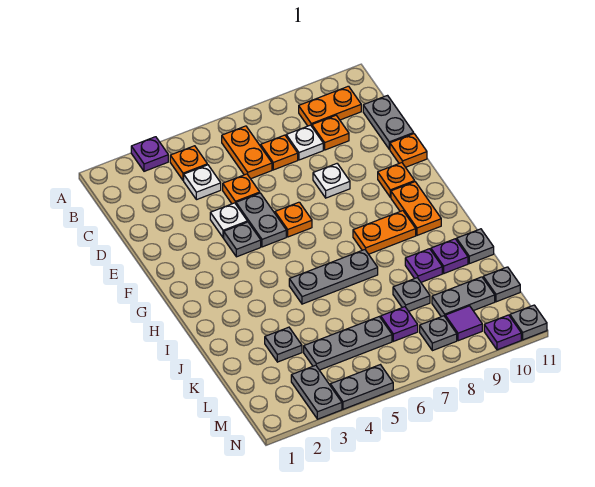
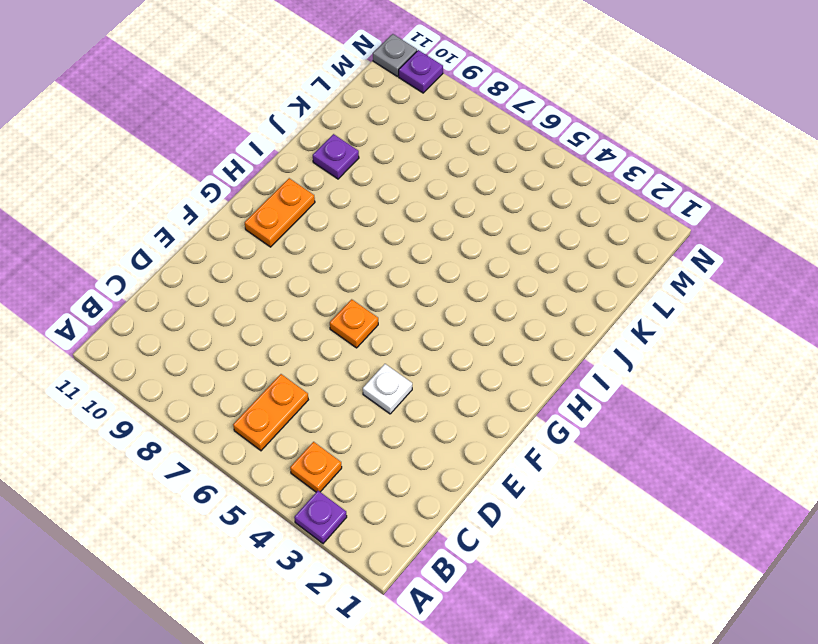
none -> orange plate B9:B10 level 1
none -> white plate C4 level 1
none -> orange plate C7 level 1
none -> white plate C8 level 1

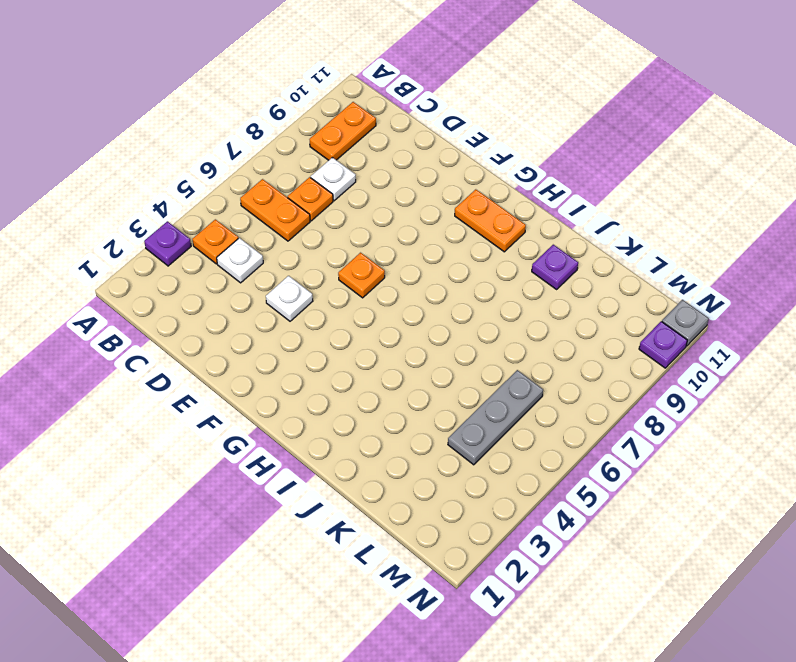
none -> orange plate C9 level 1
none -> grey plate C11:D11 level 1
none -> orange plate D5 level 1
none -> grey plate E5:F5 level 1

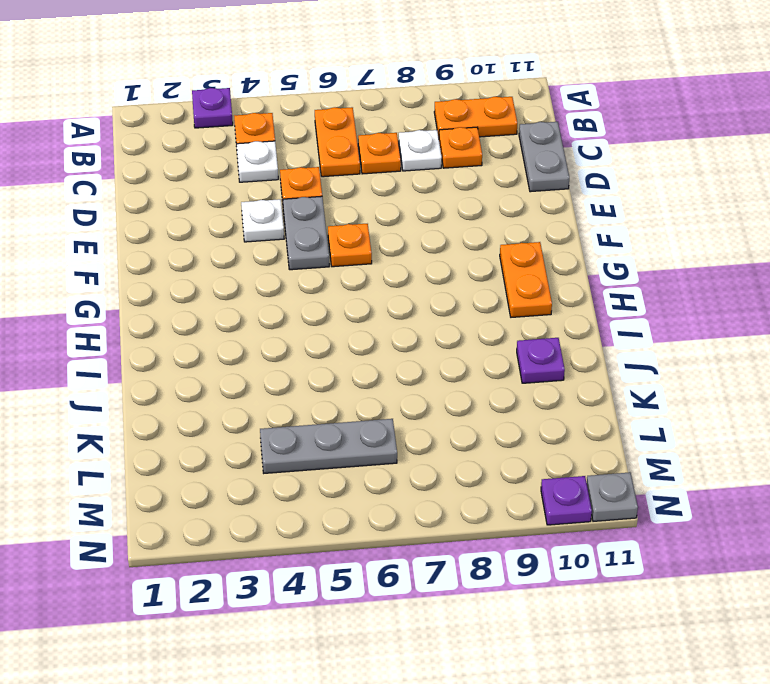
none -> white plate E8 level 1
none -> orange plate E11 level 1
none -> grey plate F4 level 1
none -> orange plate F10 level 1

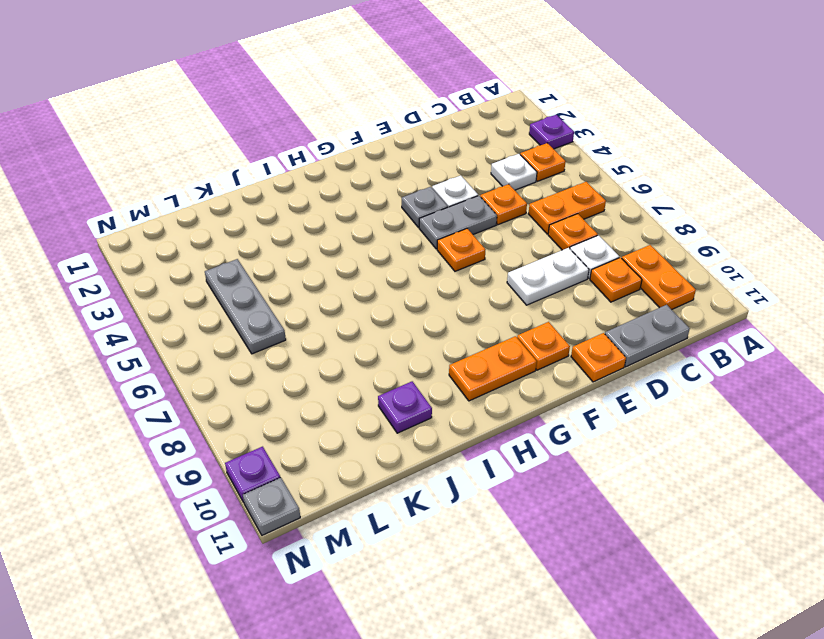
white plate D8:E8 level 1 -> white plate E8 level 1
none -> orange plate H8:H9 level 1
none -> grey plate I5:I7 level 1
none -> purple plate J9 level 1
none -> grey plate J11 level 1

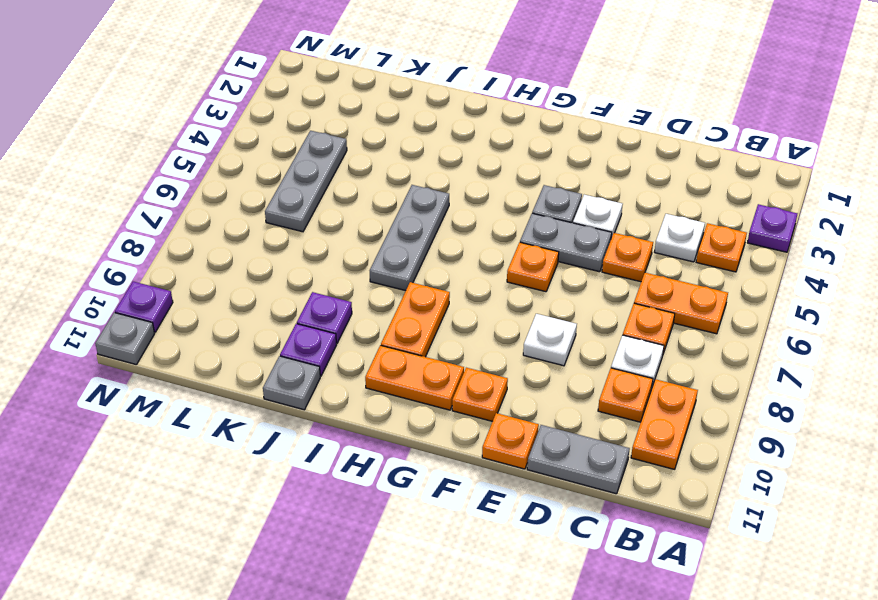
none -> grey plate K3 level 1
none -> grey plate K8 level 1
none -> purple plate L7 level 1
none -> grey plate L9:L10 level 1

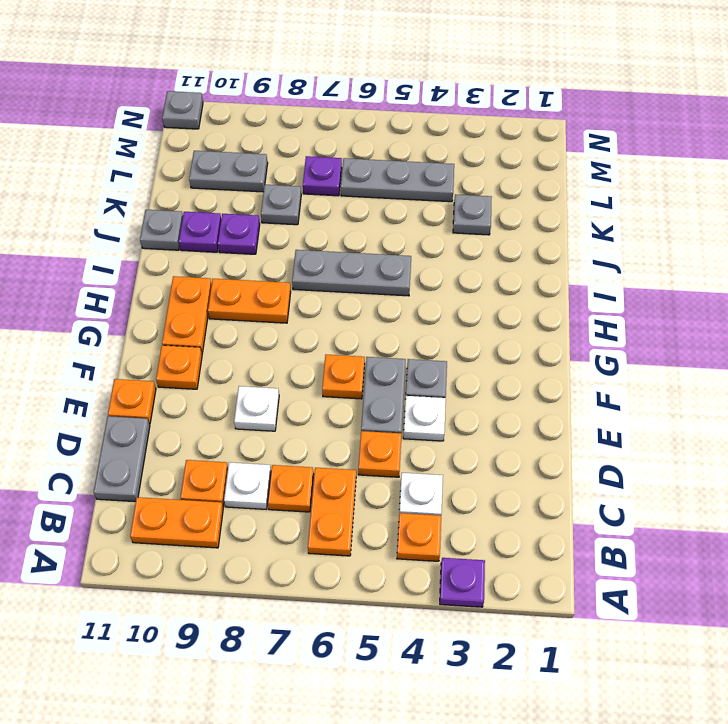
none -> grey plate L11 level 1
none -> grey plate M3:N3 level 1
none -> grey plate M8 level 1
none -> purple tile M9 level 1

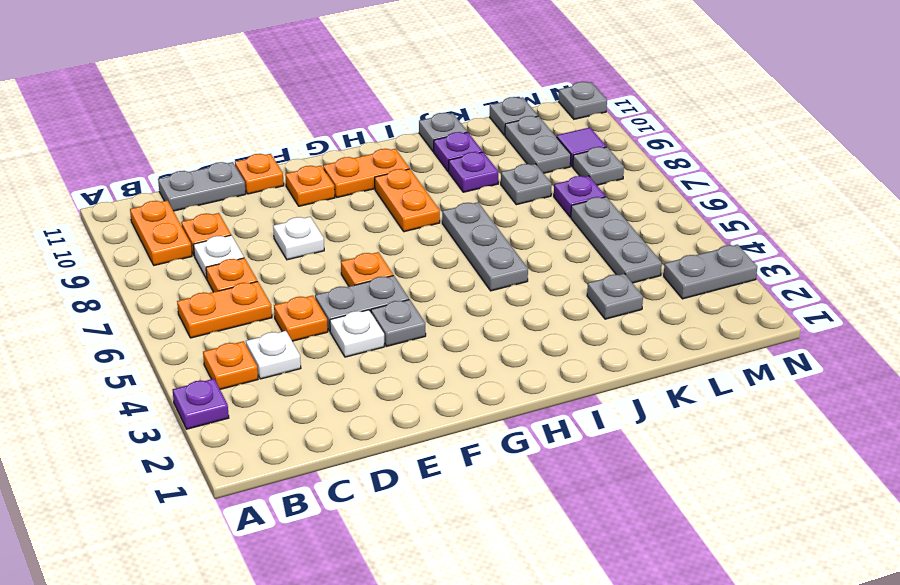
none -> grey plate N4:N5 level 1
none -> purple plate N10 level 1

